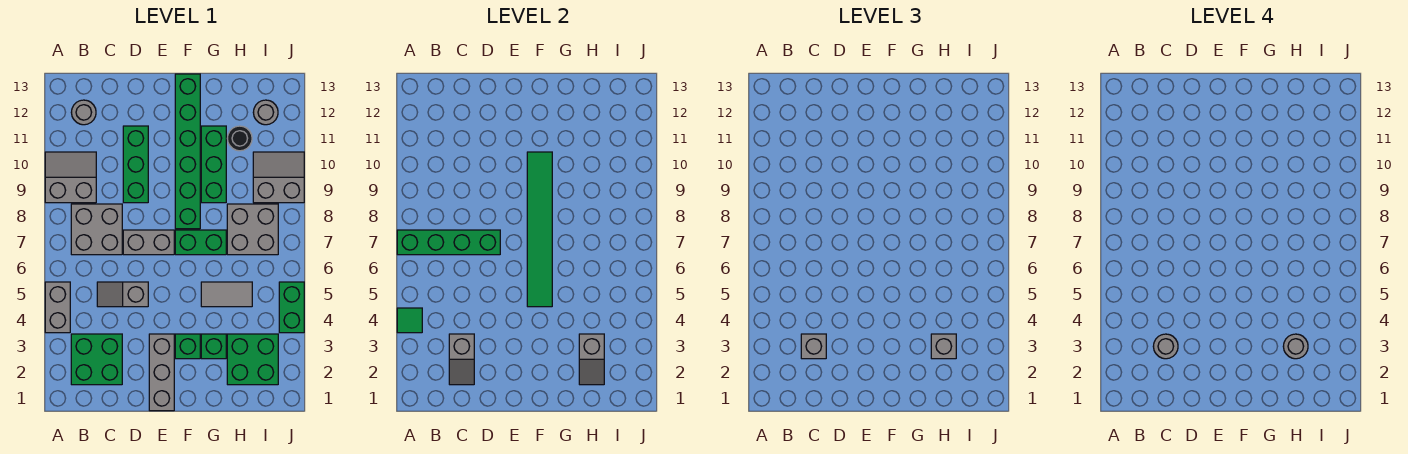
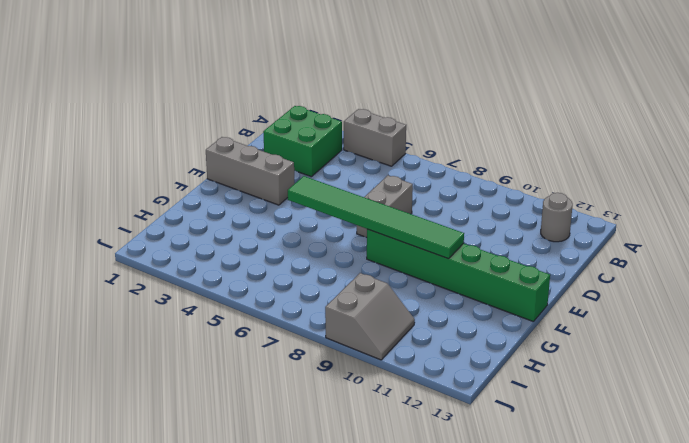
none -> grey slope A9:B10 level 1 top 9
none -> grey brick B7:C8 level 1
none -> grey slope C5:D5 level 1 top D
none -> green brick D9:D11 level 1

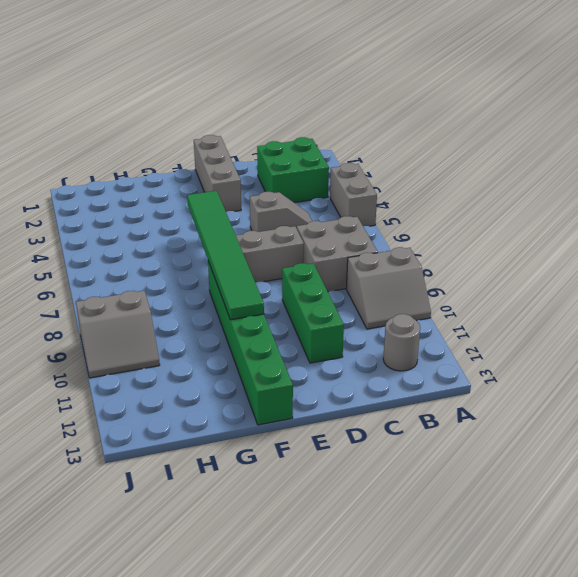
none -> green brick F3 level 1
none -> green brick F7:G7 level 1
none -> green brick G3 level 1
none -> grey tile G5:H5 level 1

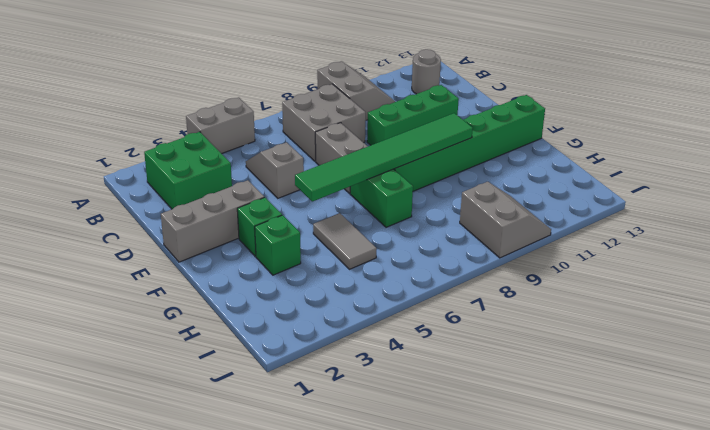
none -> green brick G9:G11 level 1
none -> green brick H2:I3 level 1
none -> grey brick H7:I8 level 1
none -> black round brick H11 level 1

